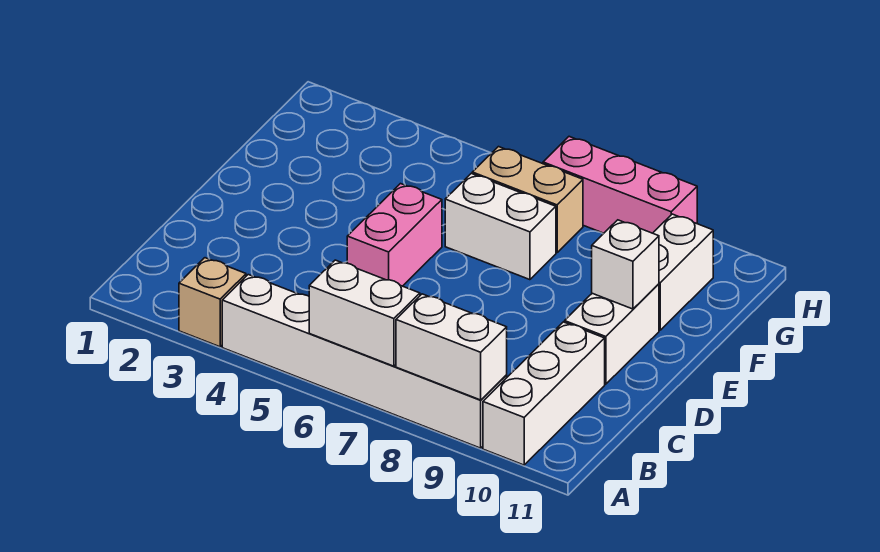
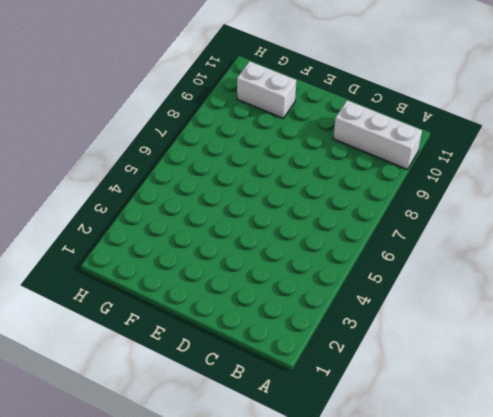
none -> tan brick A3 level 1
none -> white brick A4:A9 level 1
none -> pink brick D5:E5 level 1

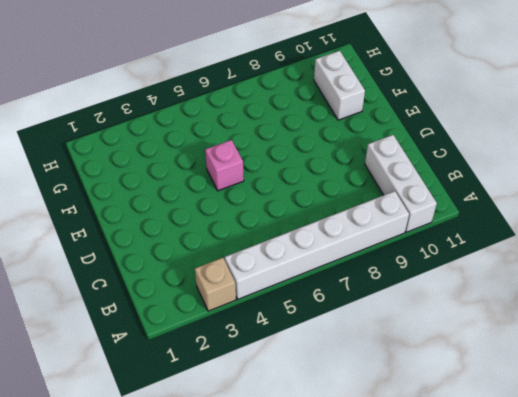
pink brick E5 level 1 -> pink brick D5:E5 level 1
none -> white brick D10:E10 level 1
none -> white brick F6:F7 level 1
none -> tan brick G6:G7 level 1

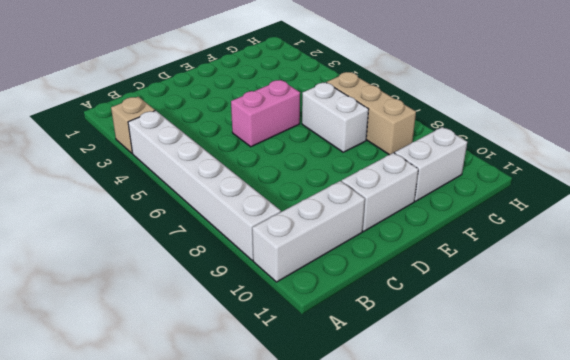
tan brick G6:G8 level 1 -> tan brick G6:G7 level 1
none -> pink brick H7:H9 level 1
none -> white brick A6:A7 level 2
none -> white brick A8:A9 level 2

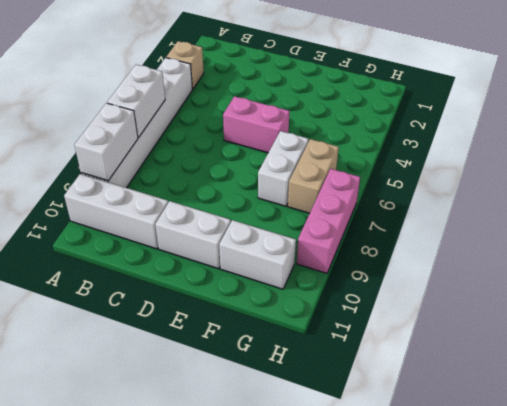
none -> white brick E10 level 2

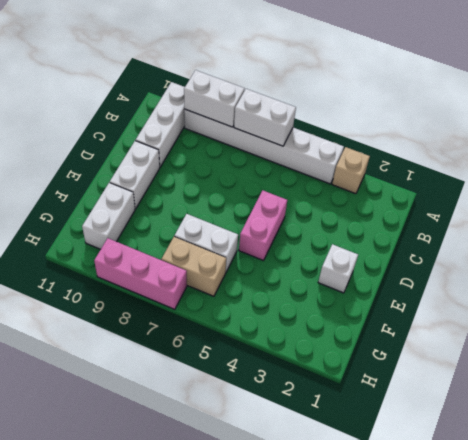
white brick E2 level 1 -> white brick E10 level 2

